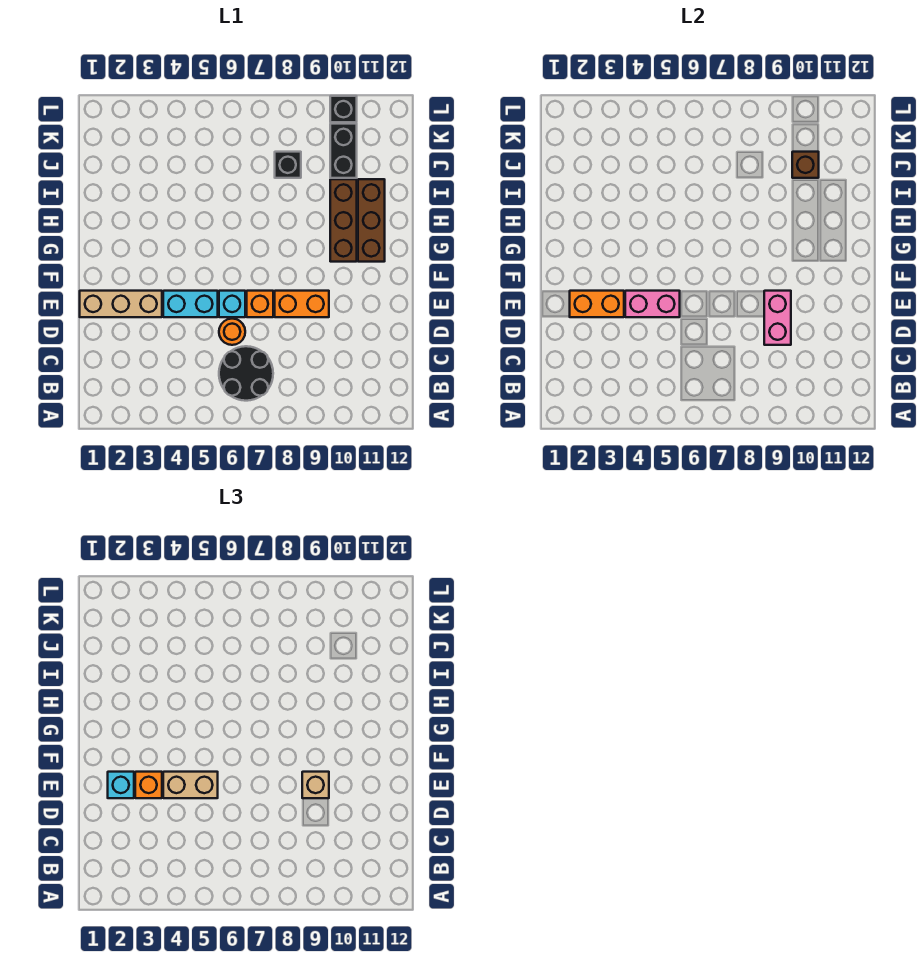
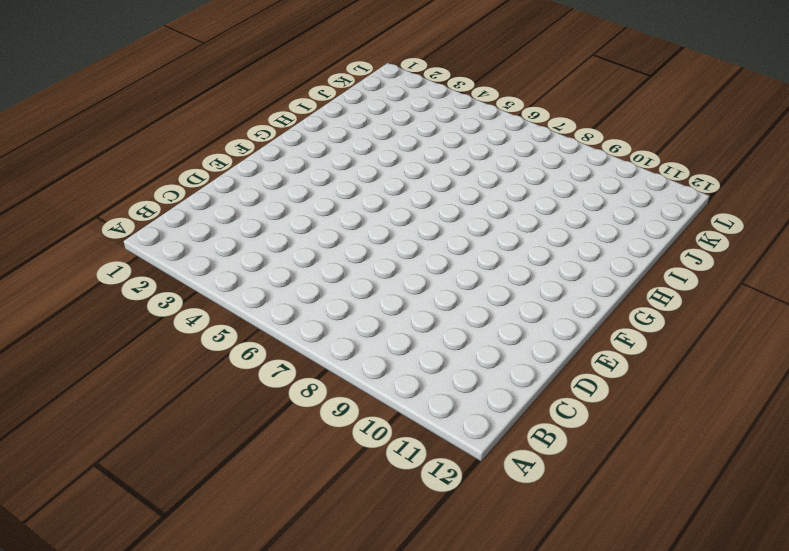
none -> black round brick B6:C7 level 1
none -> orange round brick D6 level 1
none -> tan brick E1:E3 level 1

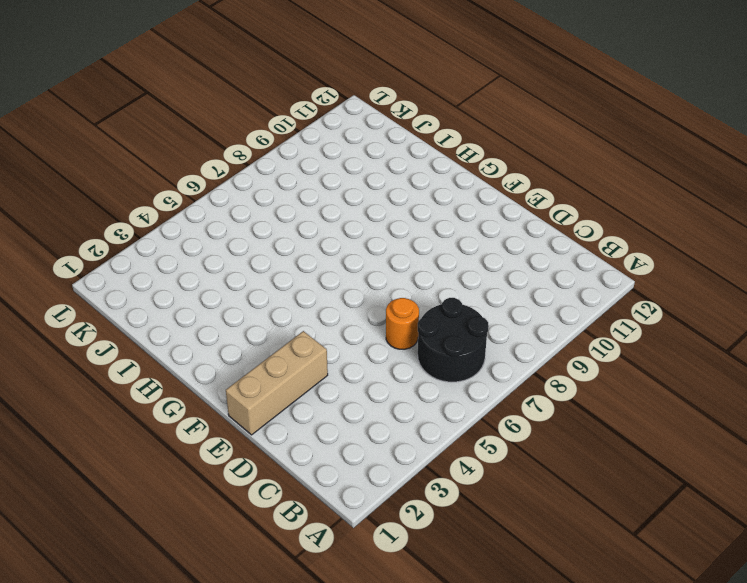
none -> cyan brick E4:E5 level 1
none -> cyan brick E6 level 1
none -> orange brick E7 level 1

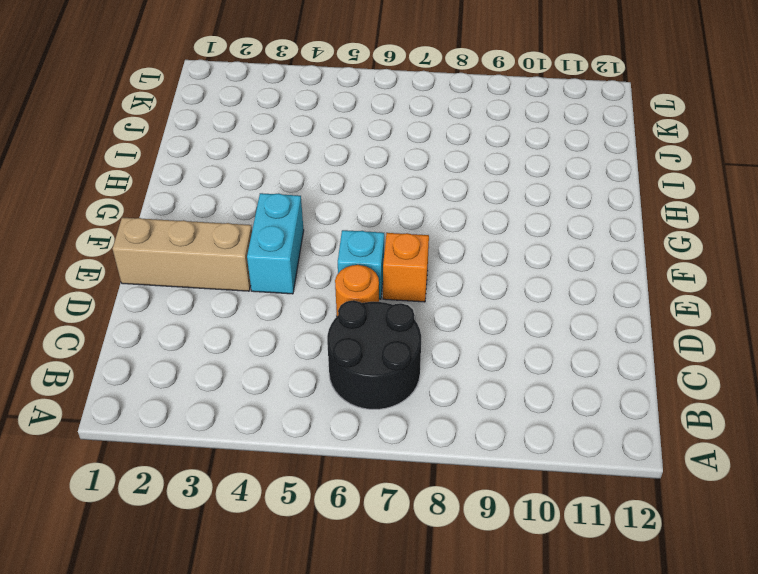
cyan brick E4:F4 level 1 -> cyan brick E4:E5 level 1
none -> orange brick E8:E9 level 1
none -> brown brick G10:I10 level 1
none -> brown brick G11:I11 level 1

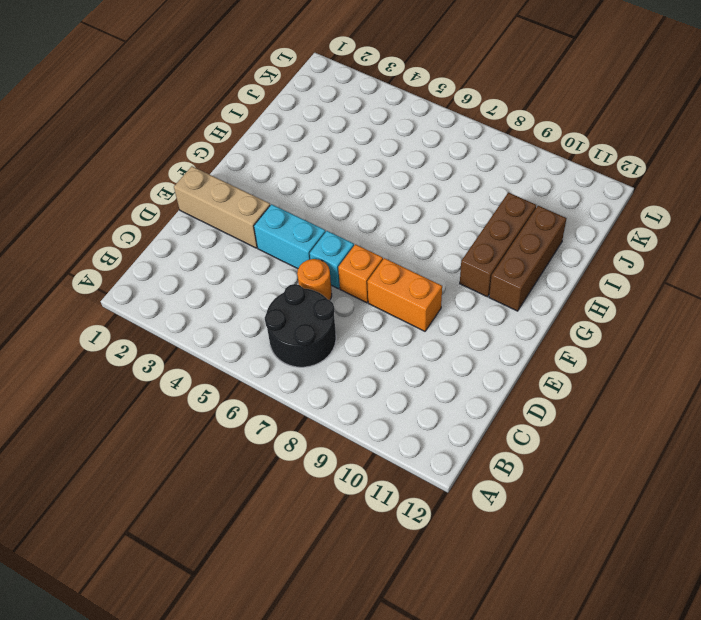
none -> black brick J8 level 1
none -> black brick J10:K10 level 1
none -> black brick L10 level 1

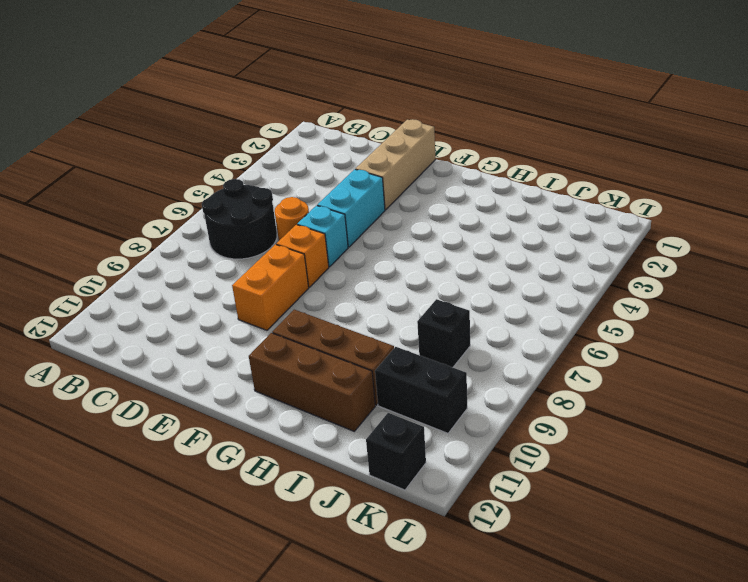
black brick K12 level 1 -> black brick L10 level 1
none -> pink brick D9:E9 level 2
none -> orange brick E2:E3 level 2
none -> pink brick E4:E5 level 2

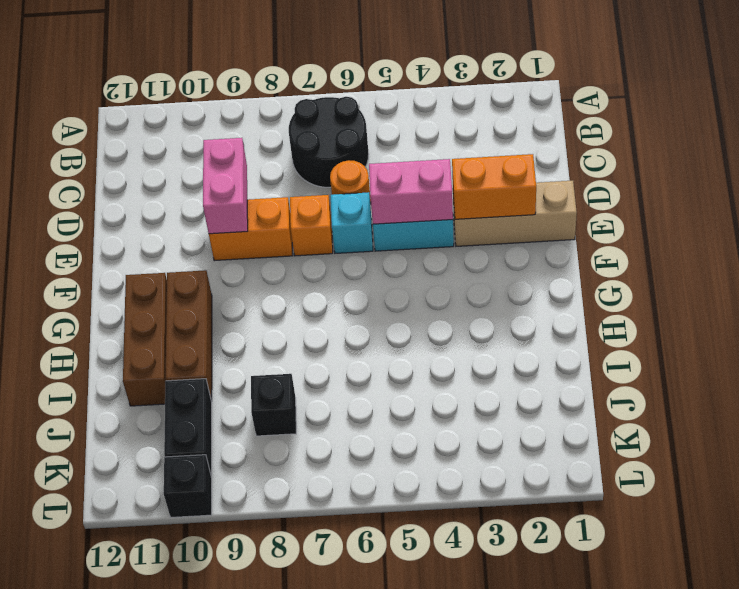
none -> brown brick J10 level 2
none -> cyan brick E2 level 3
none -> orange brick E3 level 3

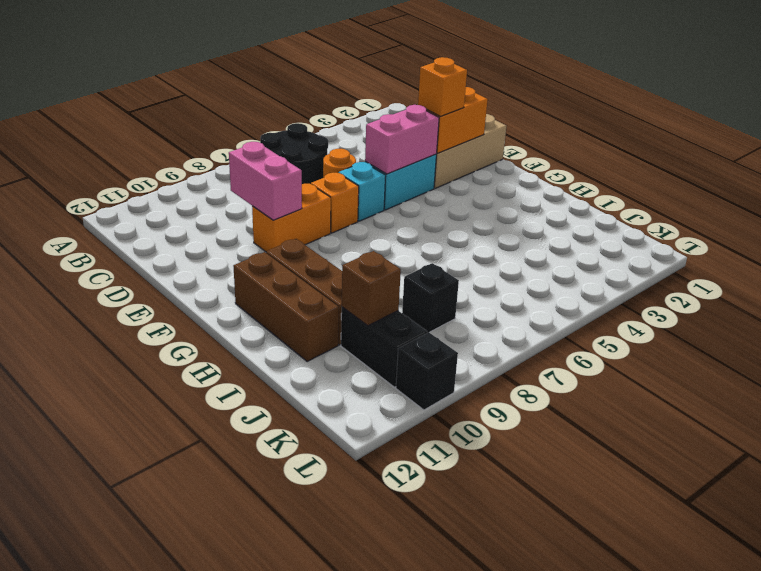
none -> cyan brick E2 level 3
none -> tan brick E4:E5 level 3
none -> tan brick E9 level 3

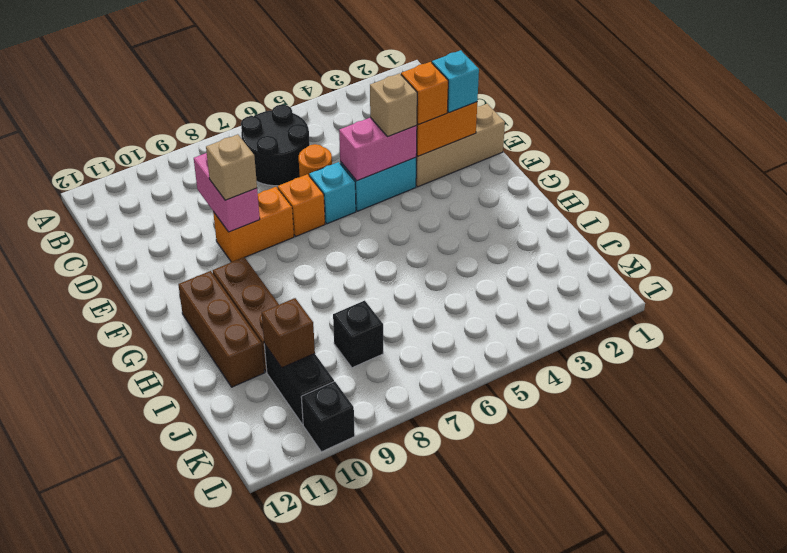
tan brick E4 level 3 -> tan brick E4:E5 level 3

